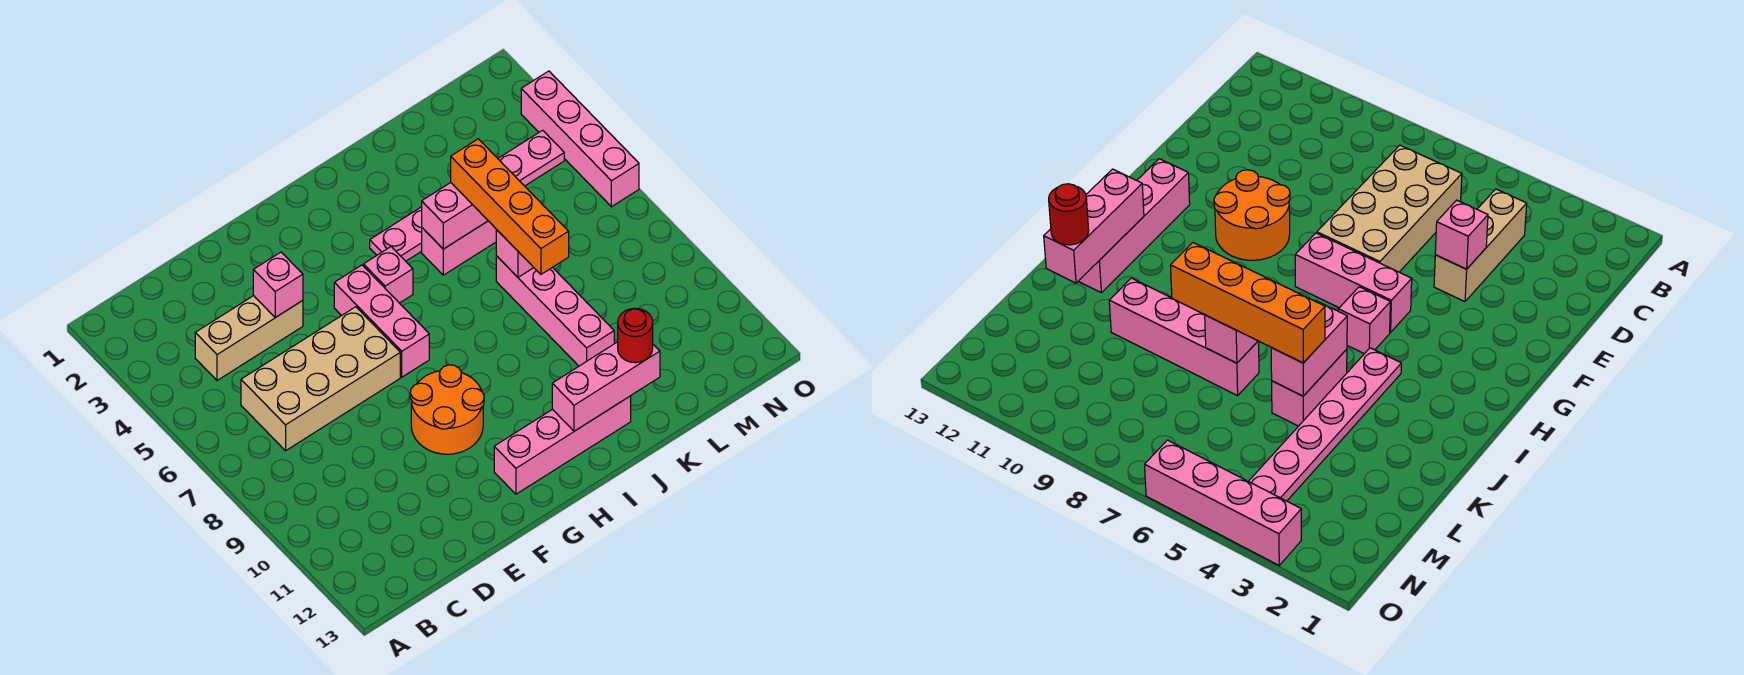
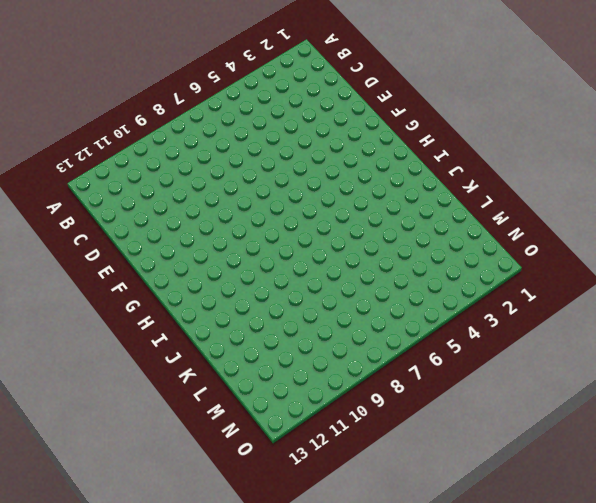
none -> tan brick C4:E4 level 1
none -> tan brick C6:F7 level 1
none -> orange round brick F9:G10 level 1

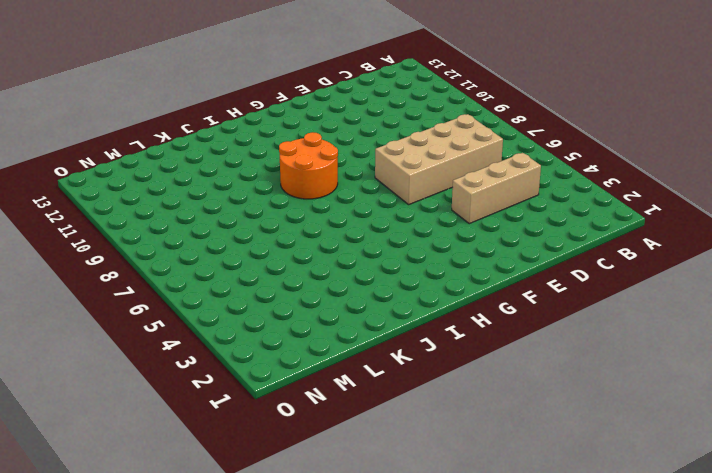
orange round brick H8:I9 level 1 -> orange round brick F9:G10 level 1
none -> pink brick G5:G7 level 1
none -> pink brick G12:J12 level 1
none -> pink brick H5 level 1

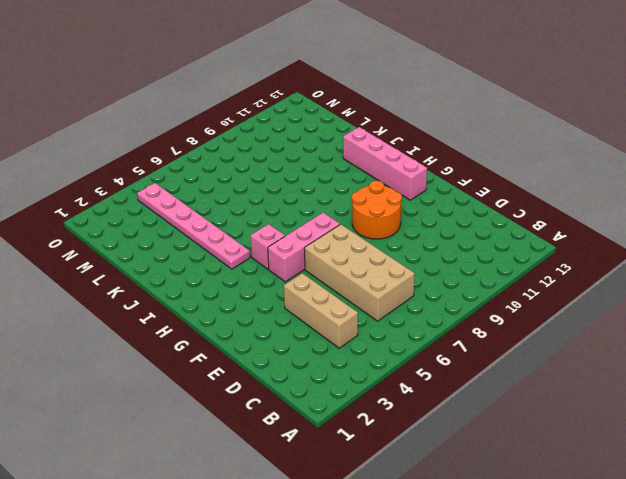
none -> pink brick J5:K5 level 1
none -> pink brick K7:K10 level 1
none -> pink brick O3:O6 level 1

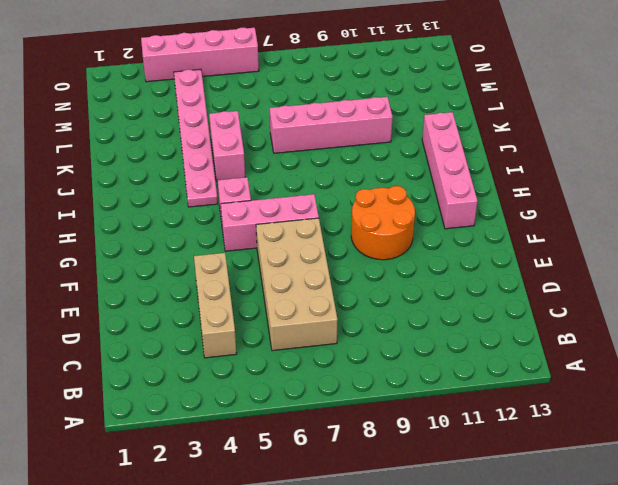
none -> pink brick E4 level 2
none -> pink brick I12:K12 level 2
none -> pink brick J5:K5 level 2

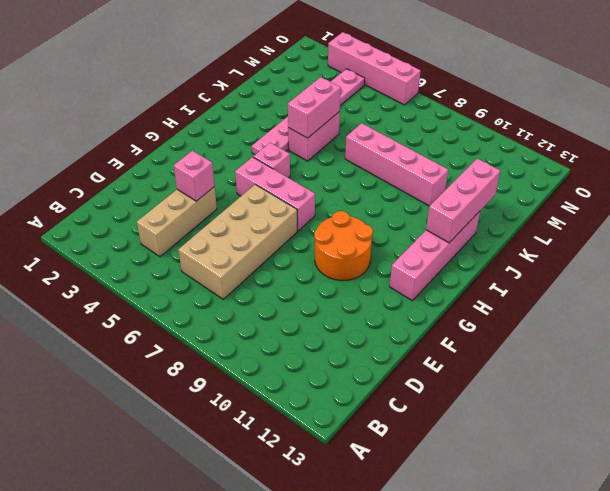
none -> pink brick K7 level 2
none -> orange brick K5:K8 level 3
none -> red round brick K12 level 3

